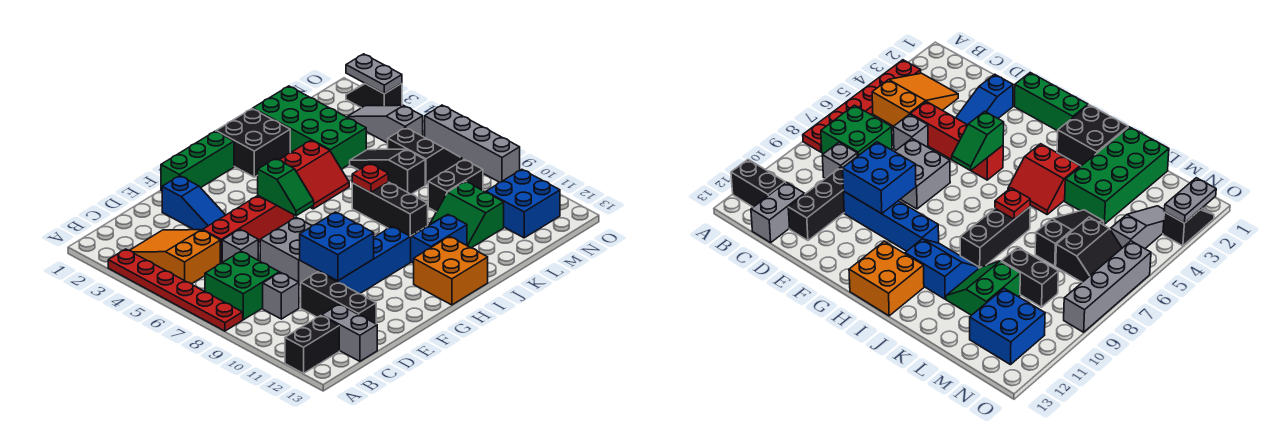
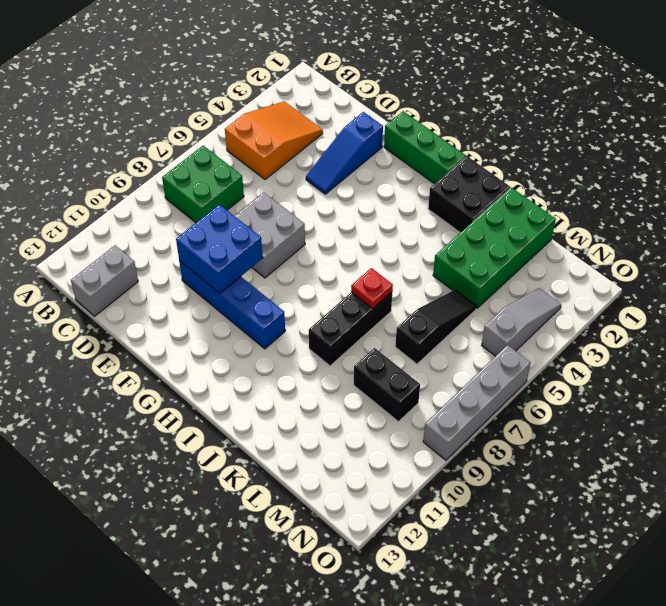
none -> red plate A3:A8 level 1
none -> black brick A12:B12 level 1
none -> grey brick C9 level 1
none -> red brick D5:G5 level 1

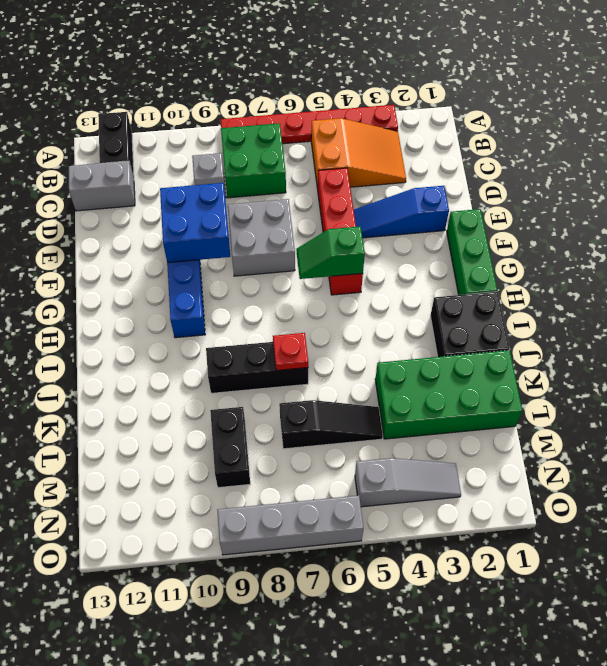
none -> grey brick D6 level 1
none -> black brick D10:D12 level 1
none -> orange brick H12:I13 level 1
none -> red slope I4:J5 level 1 top 4

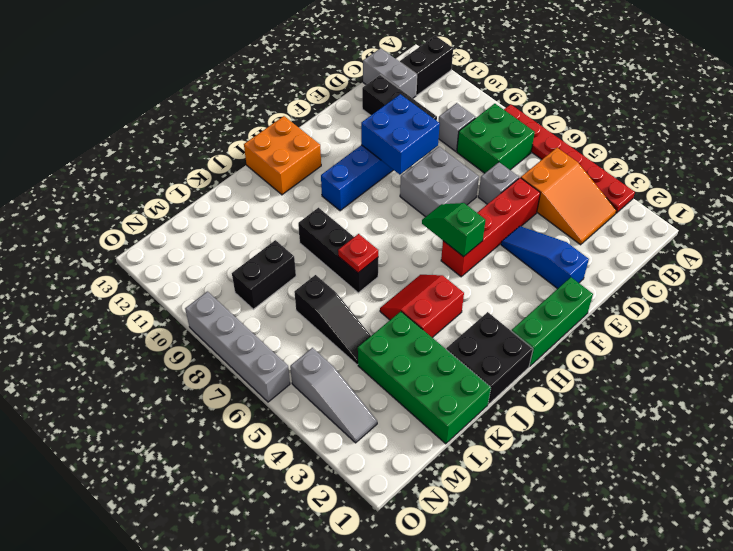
none -> blue slope I10:J11 level 1 top 11
none -> green slope K10:L11 level 1 top L
none -> black slope M6:N7 level 1 top M
none -> blue brick M11:N12 level 1

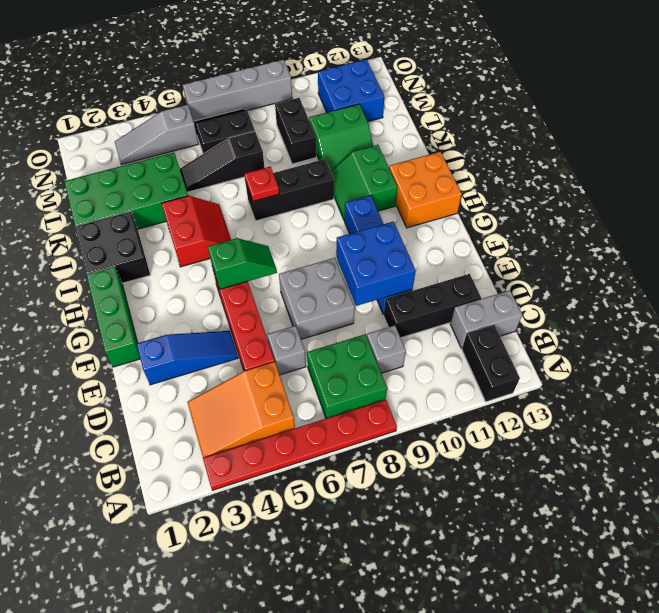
green slope I10:J11 level 1 top 11 -> blue slope I10:J11 level 1 top 11
none -> black slope O2:O3 level 1 top 3
none -> grey plate O2:O3 level 2

